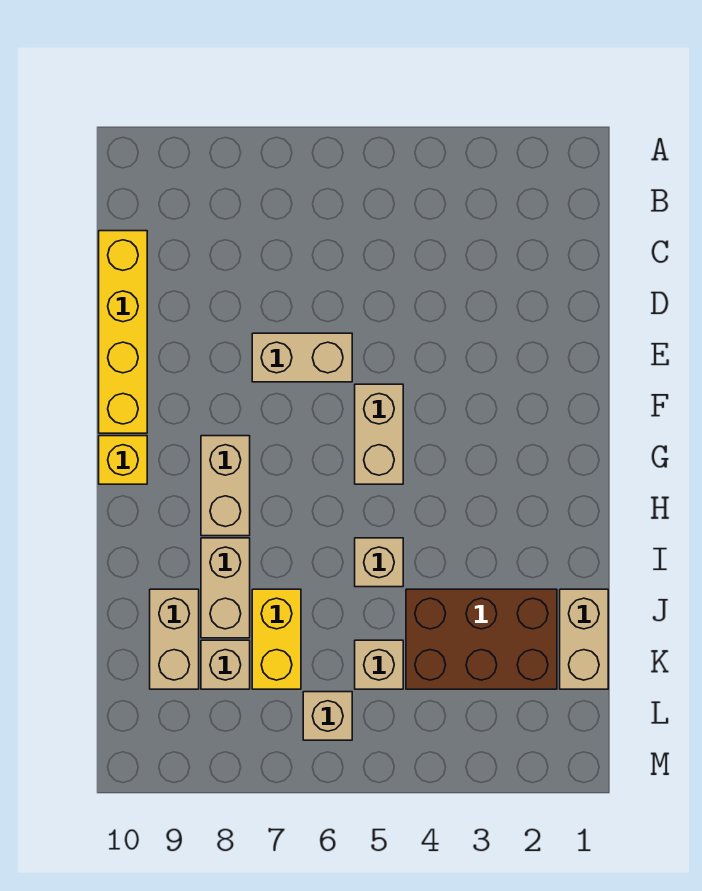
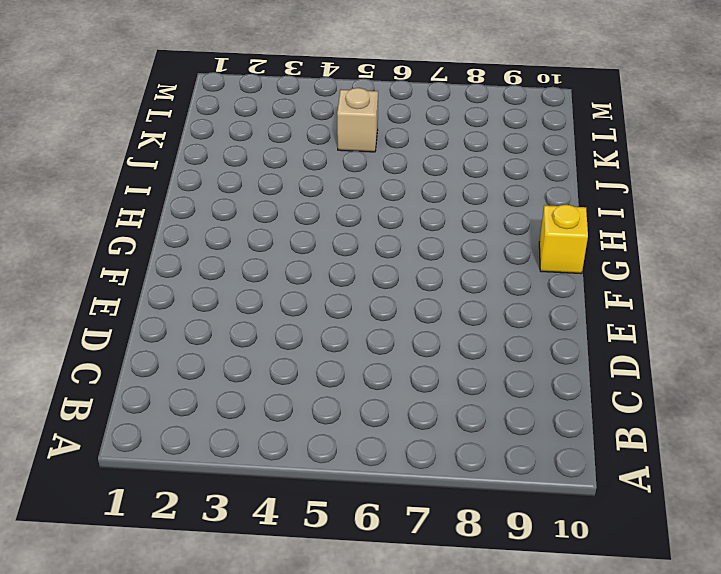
none -> yellow brick C10:F10 level 1
none -> tan brick E6:E7 level 1
none -> tan brick F5:G5 level 1

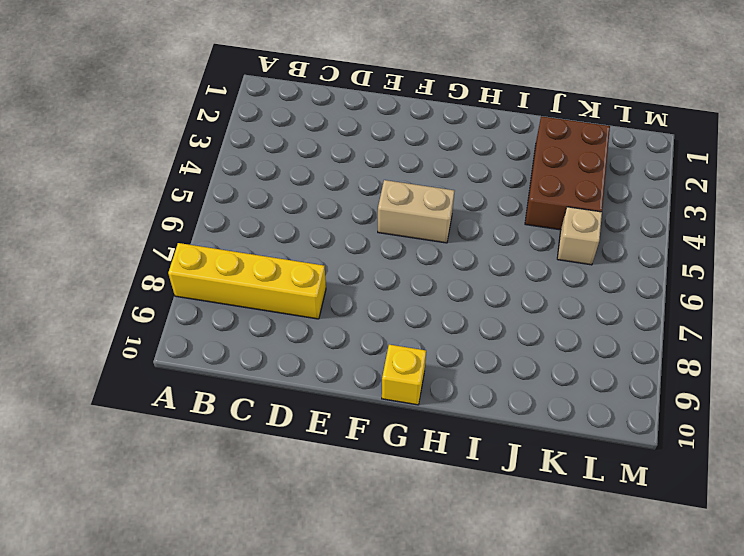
yellow brick A8:D8 level 1 -> yellow brick C10:F10 level 1
none -> tan brick E6:E7 level 1
none -> tan brick G8:H8 level 1
none -> tan brick I5 level 1

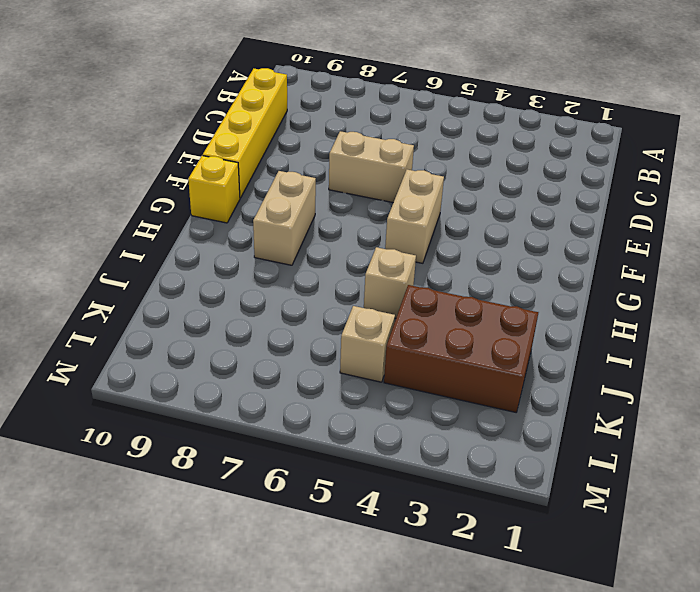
none -> tan brick I8:J8 level 1
none -> tan brick J1:K1 level 1
none -> yellow brick J7:K7 level 1

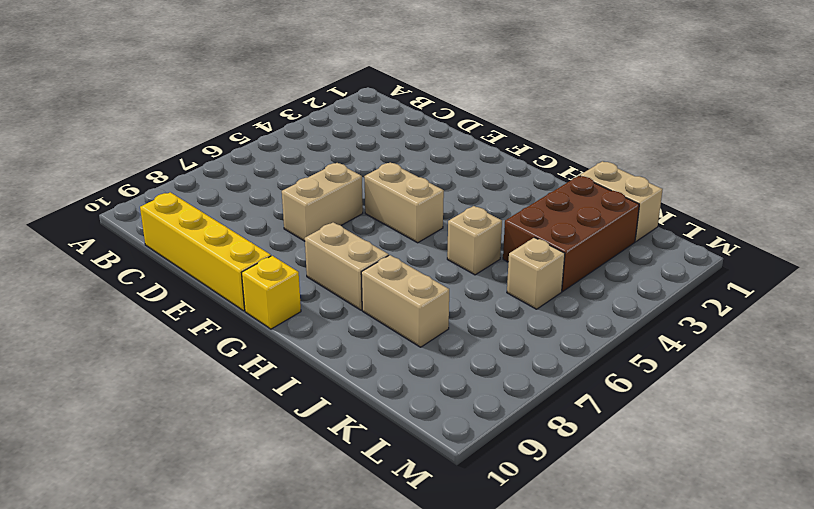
none -> yellow brick J7:K7 level 1
none -> tan brick J9:K9 level 1
none -> tan brick K8 level 1

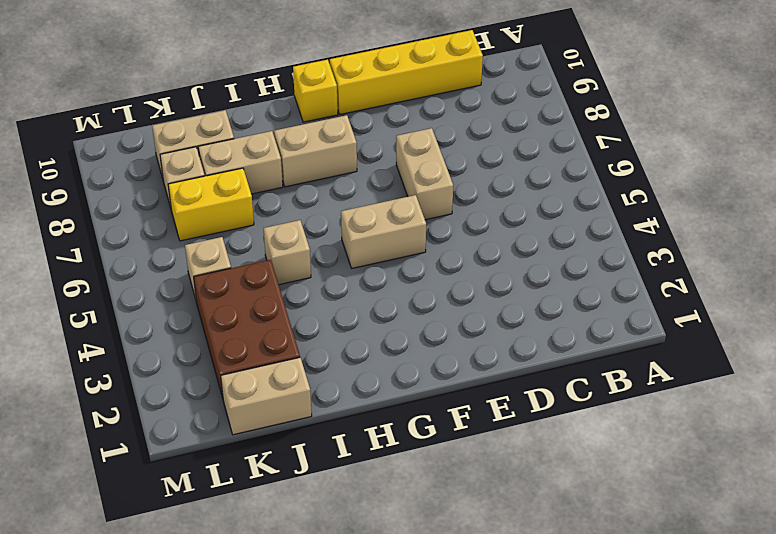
none -> tan brick L6 level 1

